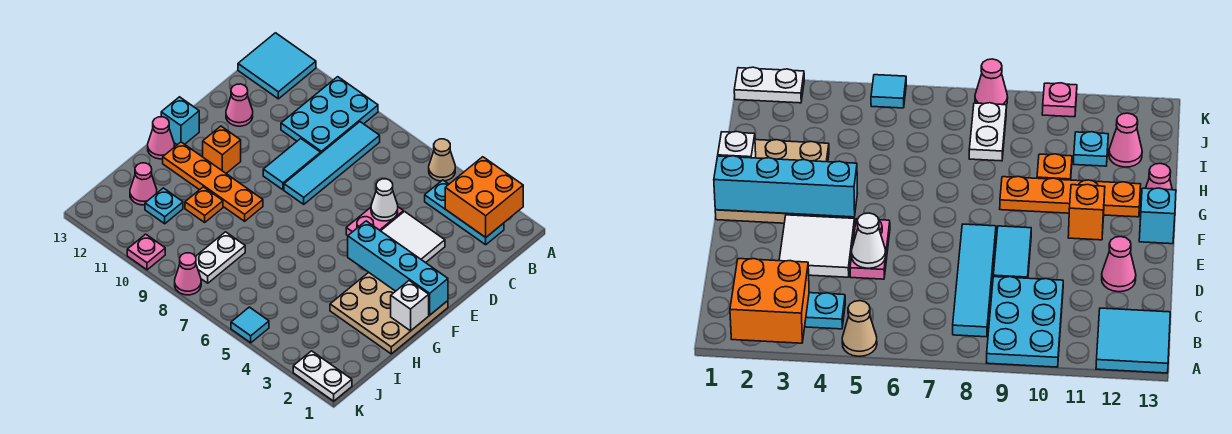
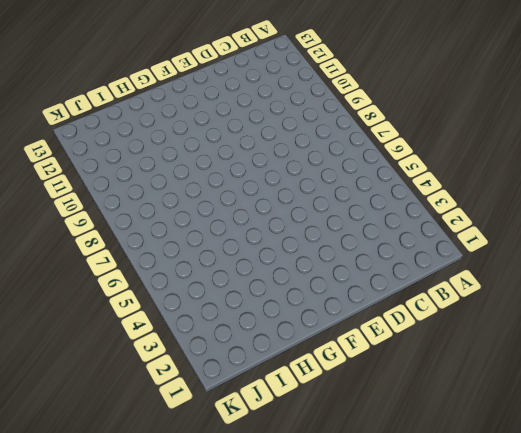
none -> tan cone A5 level 1
none -> cyan plate A9:C10 level 1
none -> cyan tile A12:B13 level 1

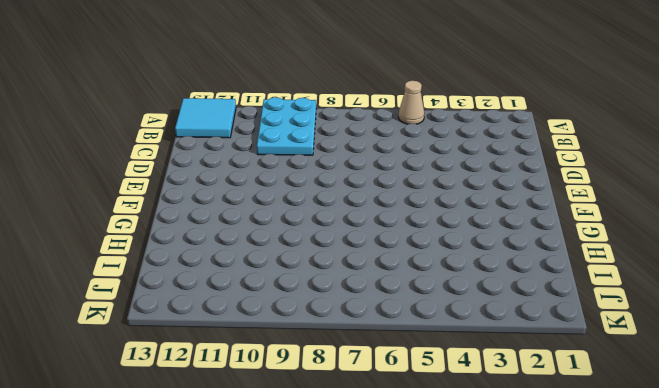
none -> cyan plate B2:B4 level 1
none -> cyan tile B8:E8 level 1
none -> white tile D3:E4 level 1

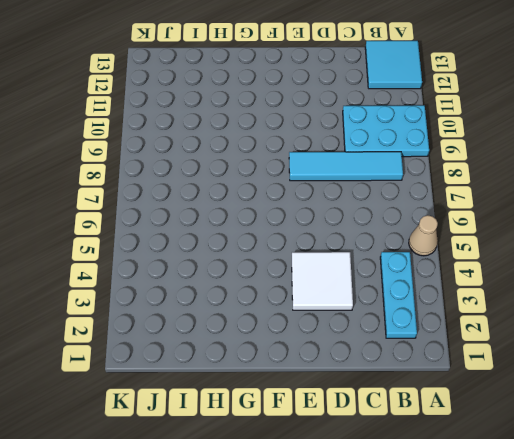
none -> pink plate D5:E5 level 1
none -> cyan tile D9:E9 level 1
none -> pink cone D12 level 1

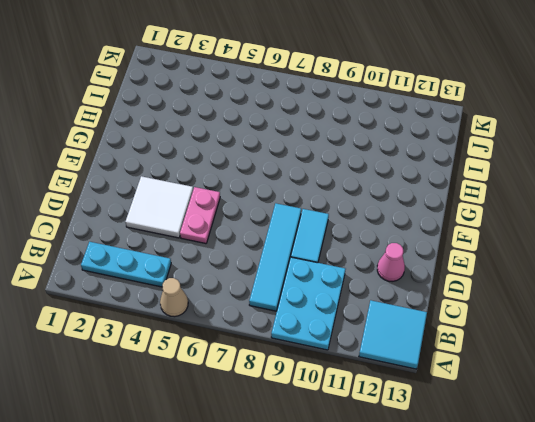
none -> tan plate F1:H3 level 1
none -> orange brick F11 level 1
none -> cyan brick F13 level 1

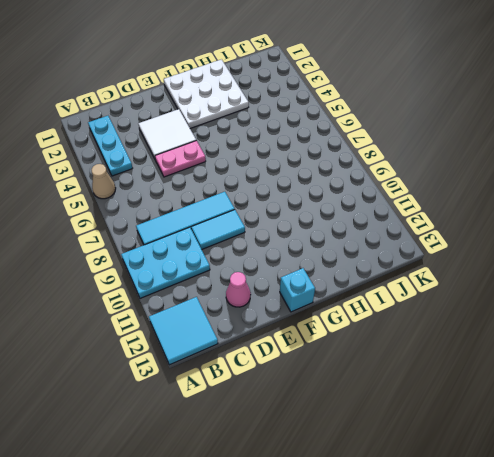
white plate F1:H3 level 1 -> tan plate F1:H3 level 1
none -> orange brick F11 level 1
none -> orange plate G9:G12 level 1
none -> pink cone G13 level 1

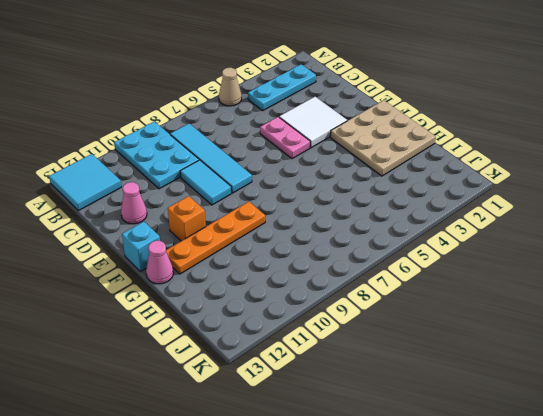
none -> orange plate H10 level 1
none -> white plate I8:J8 level 1
none -> cyan plate I11 level 1

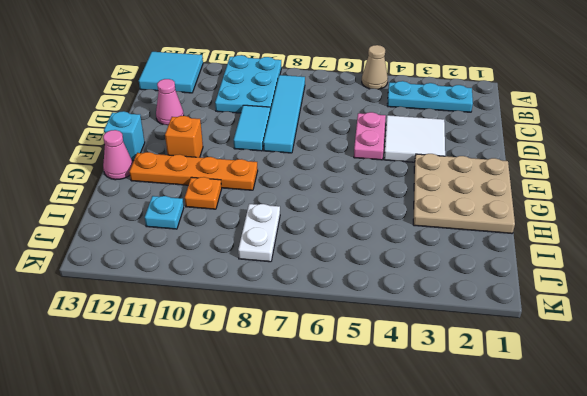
none -> pink cone I12 level 1
none -> white plate K1:K2 level 1
none -> cyan tile K5 level 1

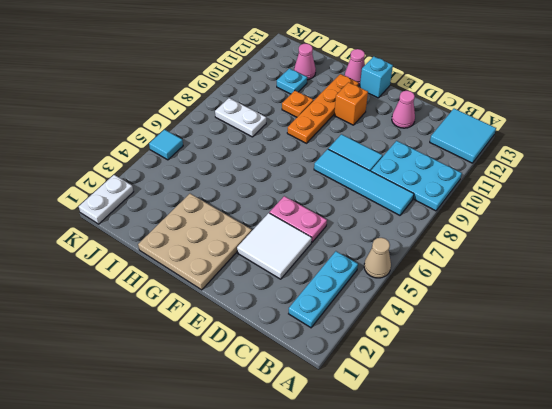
none -> pink cone K8 level 1
none -> pink plate K10 level 1
none -> orange brick A2:B3 level 2

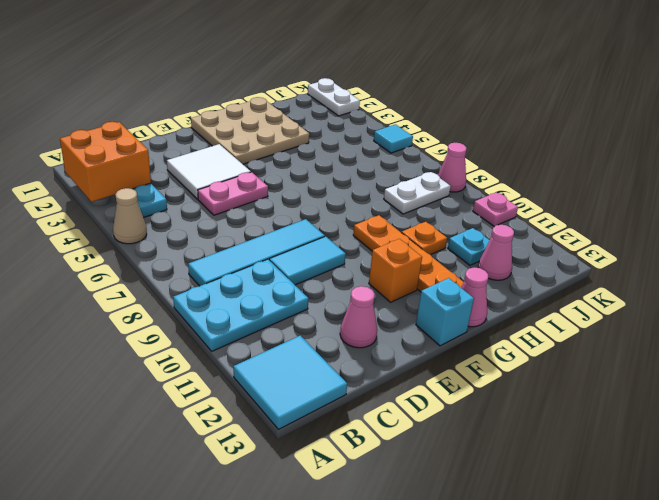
none -> white cone D5 level 2
none -> cyan brick F1:F4 level 2
none -> white brick G1 level 2

